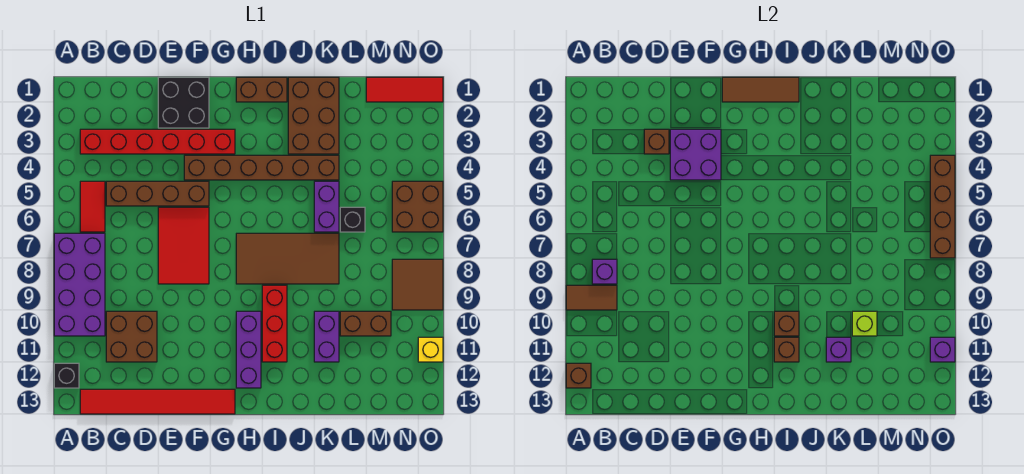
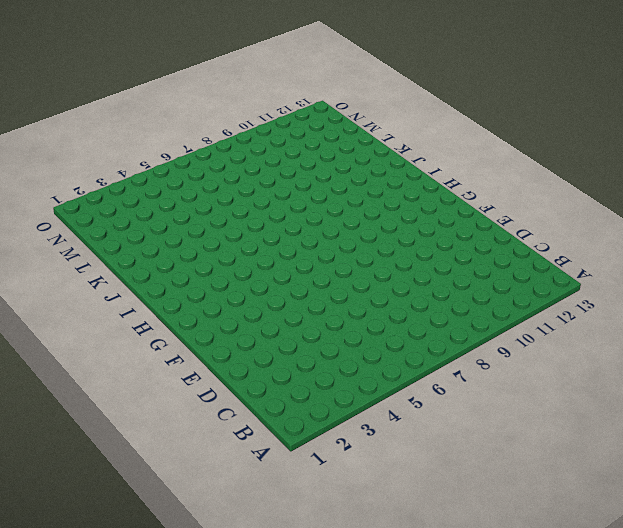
none -> purple brick A7:B10 level 1
none -> black brick A12 level 1
none -> red brick B3:G3 level 1
none -> red tile B5:B6 level 1

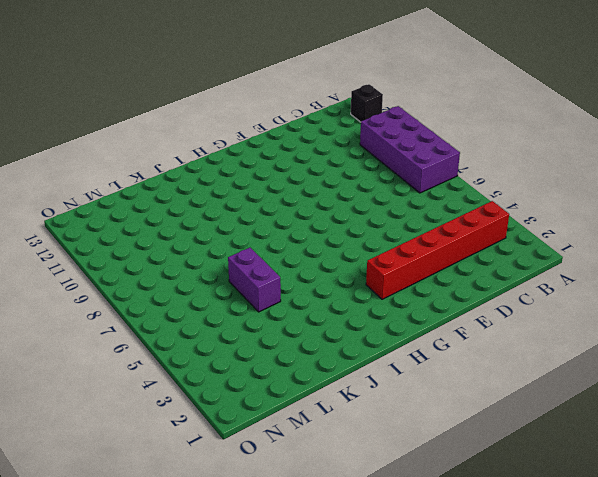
none -> red tile B5:B6 level 1
none -> red tile B13:G13 level 1
none -> brown brick C5:F5 level 1
none -> brown brick C10:D11 level 1

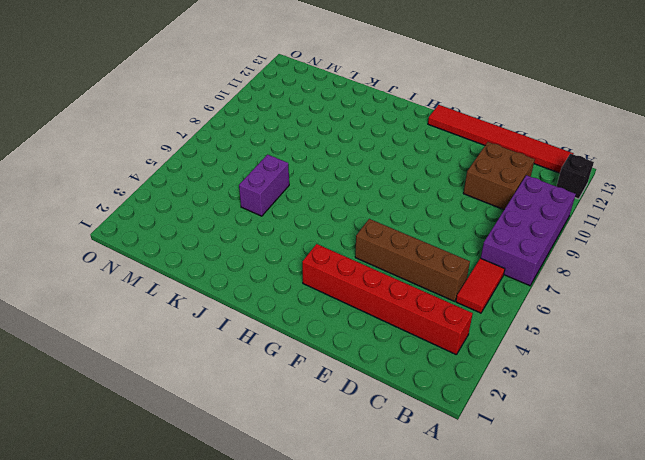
none -> black brick E1:F2 level 1
none -> red tile E6:F8 level 1
none -> brown brick F4:K4 level 1
none -> brown brick H1:I1 level 1

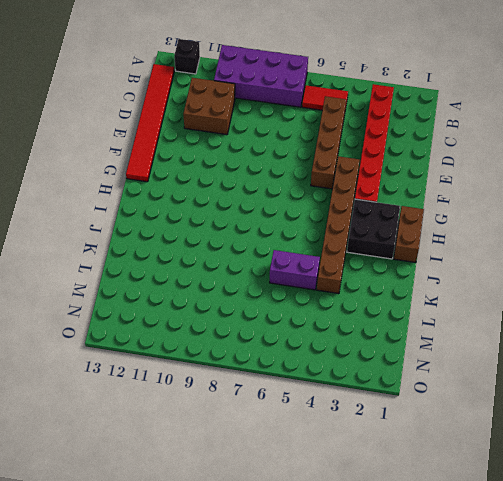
black brick H2:I3 level 1 -> black brick E1:F2 level 1
none -> red tile E6:F8 level 1
none -> brown tile H7:K8 level 1
none -> purple brick H10:H12 level 1
none -> red brick I9:I11 level 1

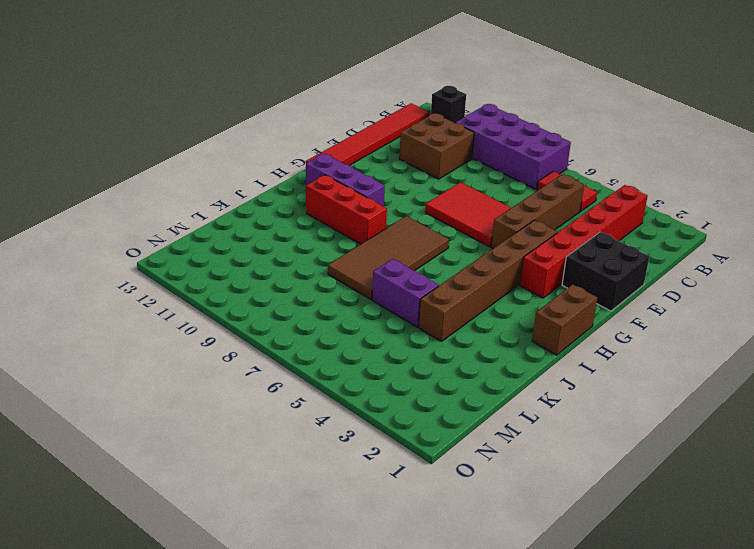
none -> brown brick J1:K3 level 1
none -> purple brick K10:K11 level 1
none -> black brick L6 level 1
none -> brown brick L10:M10 level 1

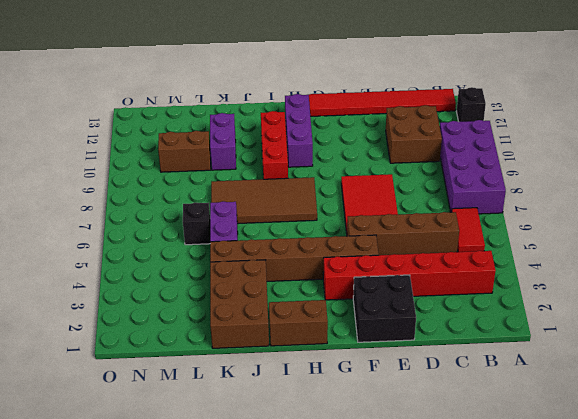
none -> red tile M1:O1 level 1
none -> brown brick N5:O6 level 1
none -> brown tile N8:O9 level 1
none -> yellow brick O11 level 1

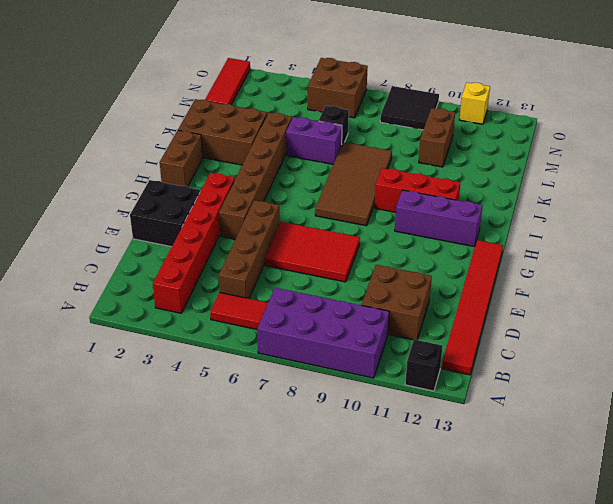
black tile N8:O9 level 1 -> brown tile N8:O9 level 1
none -> purple brick K10:K11 level 1
none -> brown tile A9:B9 level 2
none -> brown brick A12 level 2
none -> purple brick B8 level 2

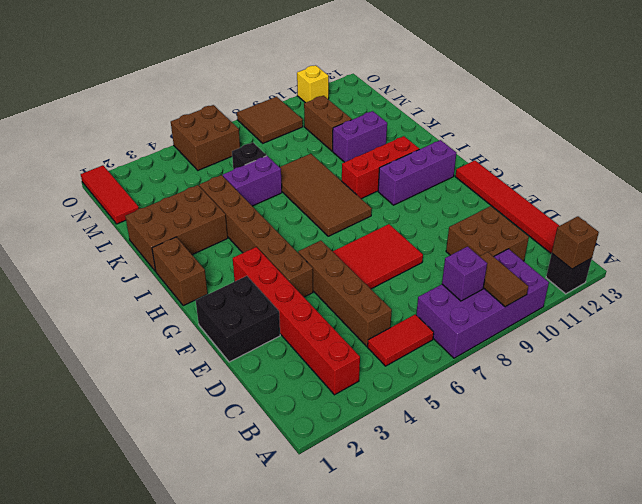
none -> brown brick D3 level 2
none -> purple brick E3:F4 level 2
none -> brown tile G1:I1 level 2
none -> brown brick I10 level 2

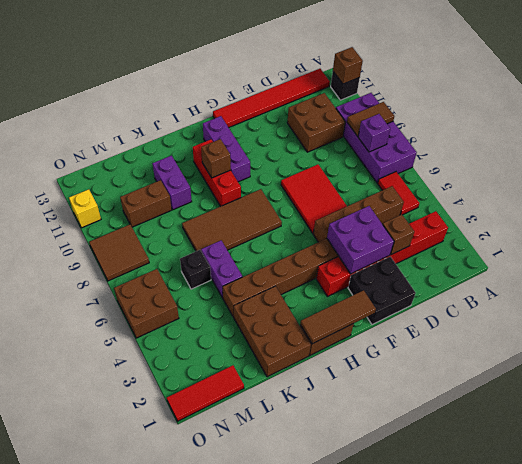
none -> brown brick I11 level 2
none -> purple brick K11 level 2
none -> lime brick L10 level 2
none -> brown brick O4:O7 level 2

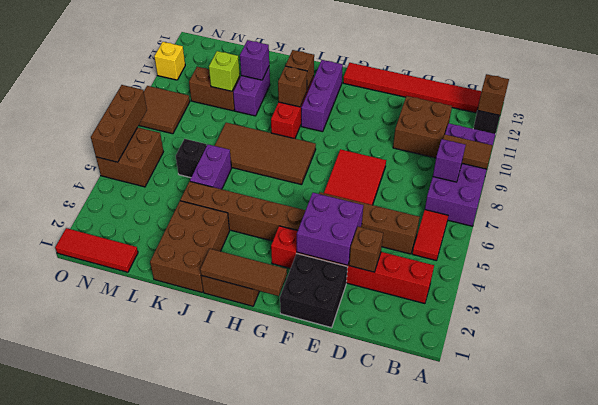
brown brick O5:O7 level 2 -> brown brick O4:O7 level 2
none -> purple brick O11 level 2

